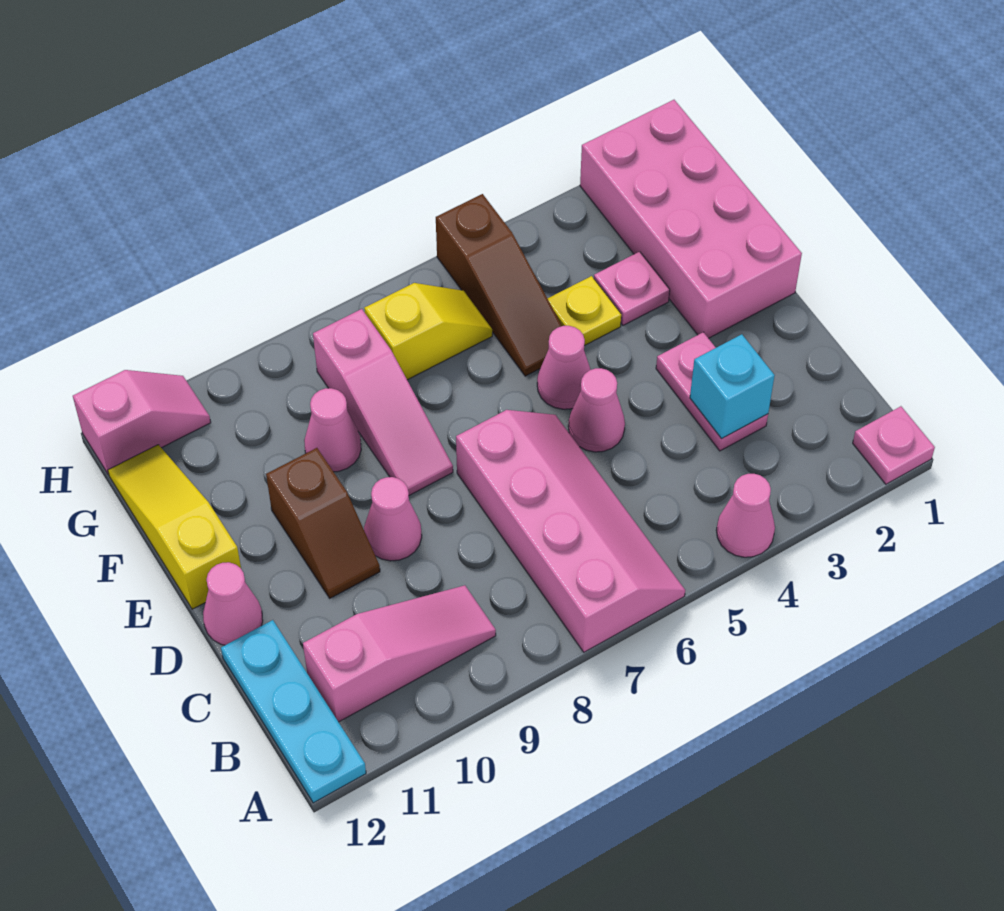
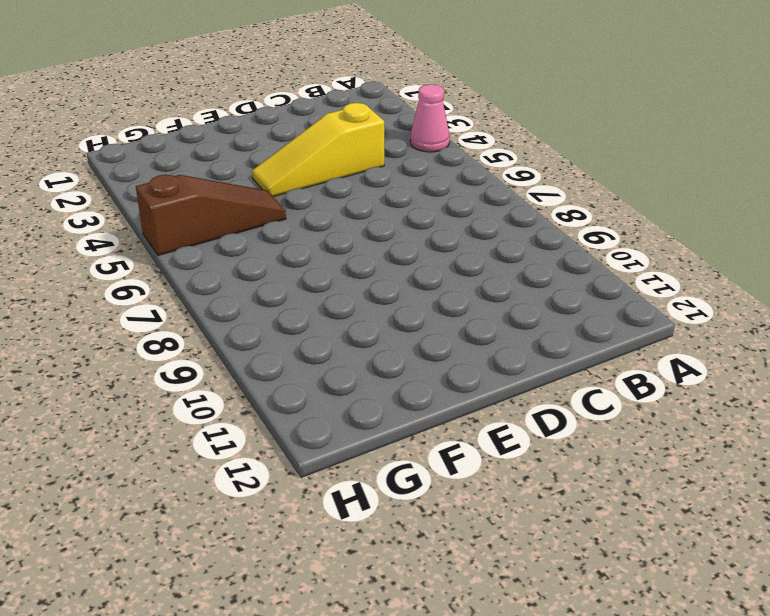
yellow slope C4:E4 level 1 top C -> yellow slope E12:G12 level 1 top E
none -> pink plate A1 level 1
none -> pink slope A6:D7 level 1 top 7
none -> cyan plate A12:C12 level 1

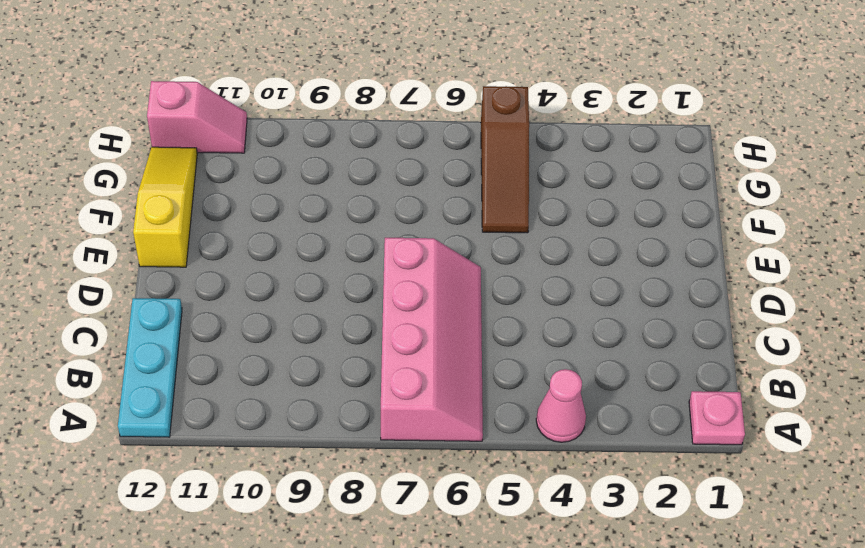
none -> pink slope B9:B11 level 1 top 11
none -> pink plate C3:D3 level 1
none -> pink cone D5 level 1

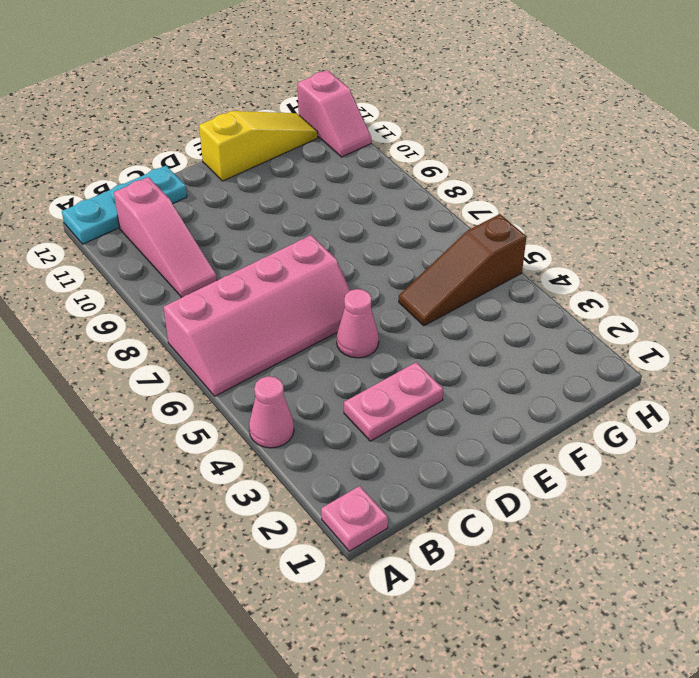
none -> pink cone D9 level 1
none -> brown slope D10:E10 level 1 top E
none -> pink cone D12 level 1

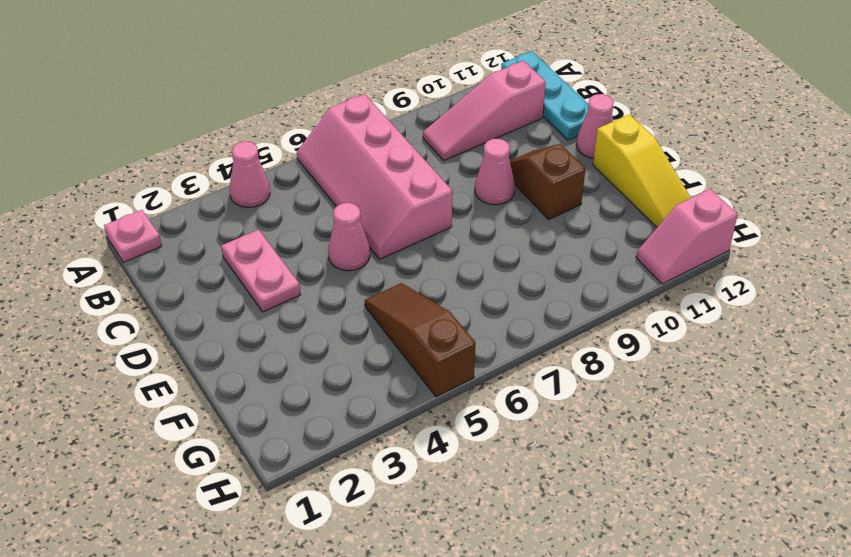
none -> pink brick E1:H2 level 1
none -> pink cone E5 level 1
none -> pink slope E8:G8 level 1 top G

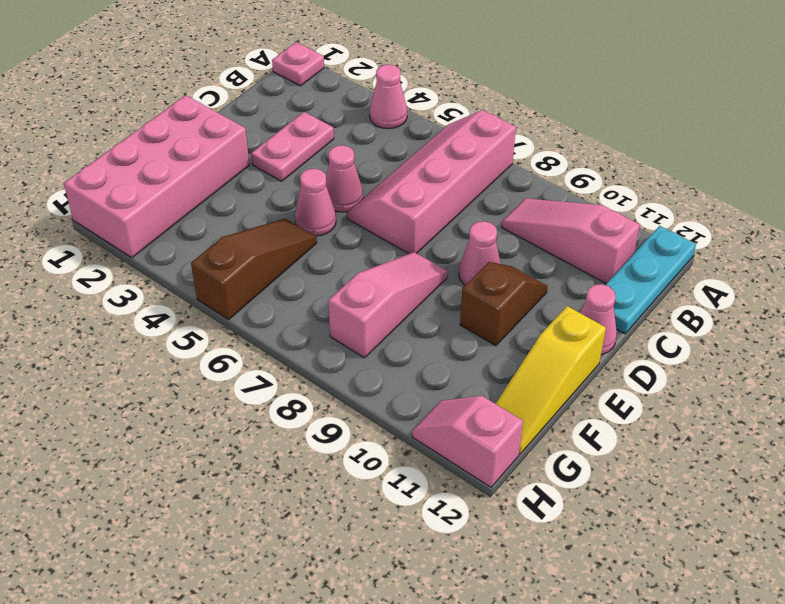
none -> pink plate F3 level 1
none -> yellow plate F4 level 1
none -> pink cone F9 level 1

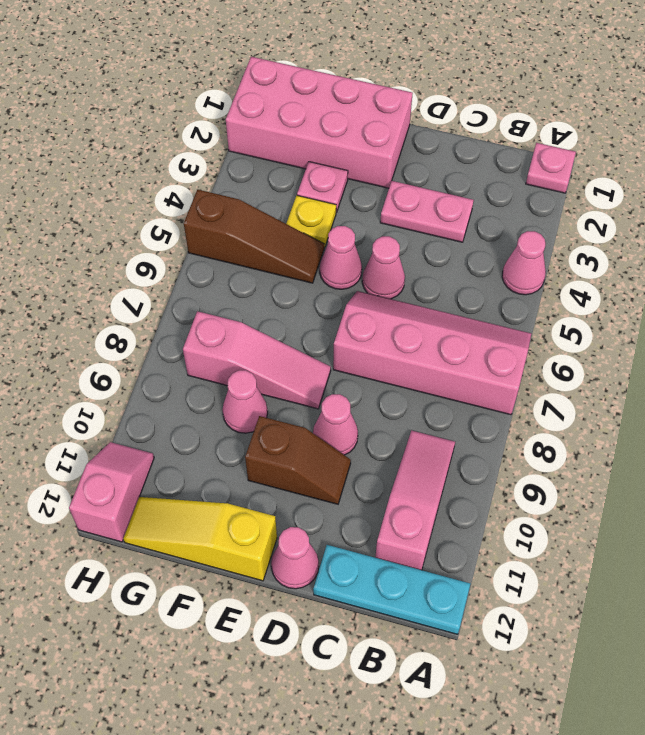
none -> yellow slope G6:G7 level 1 top 7
none -> cyan brick C3 level 2

